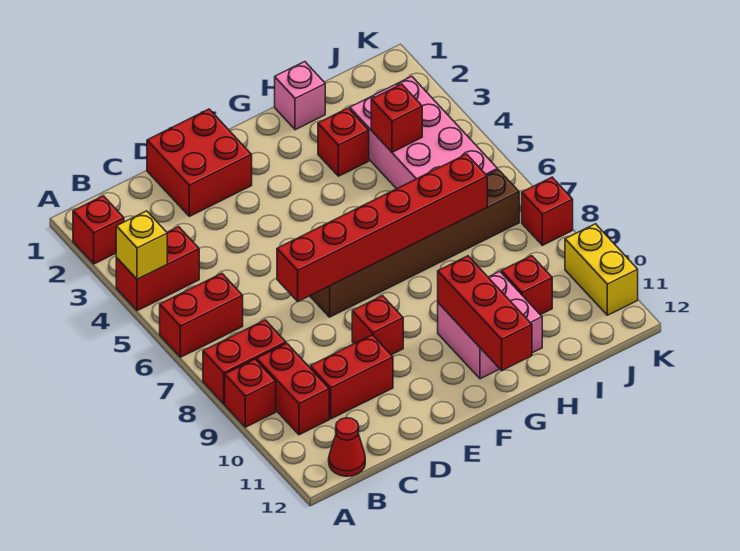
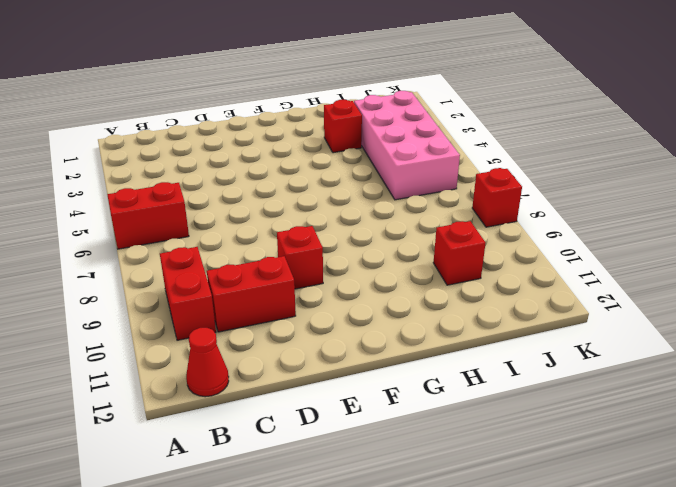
none -> red brick A2 level 1
none -> red brick A4:B4 level 1
none -> red brick A8:B8 level 1

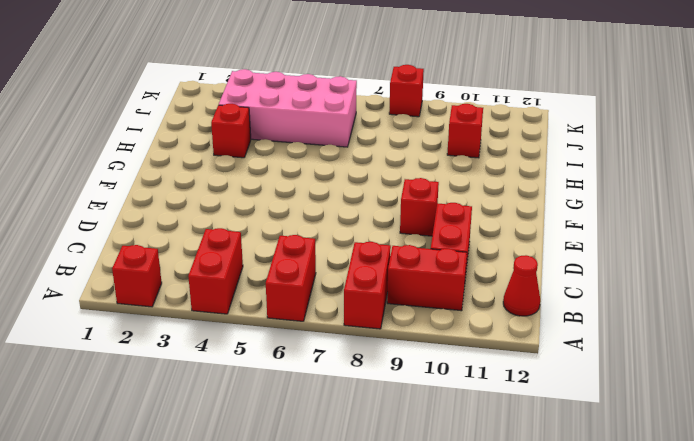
none -> red brick A9 level 1
none -> red brick D1:E2 level 1
none -> brown brick E7:J7 level 1

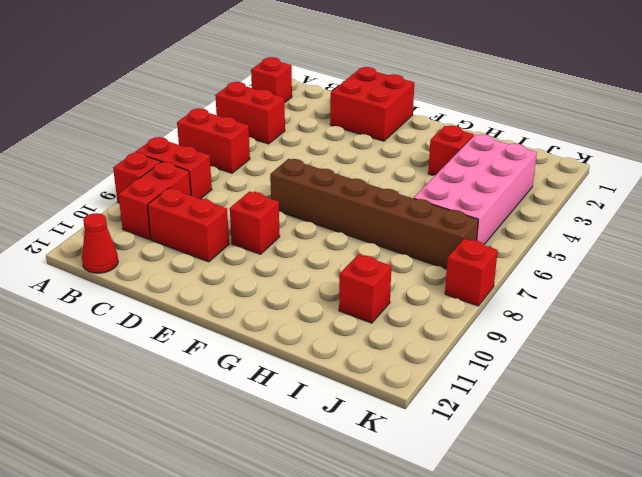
none -> pink brick G10:H11 level 1
none -> pink brick H1 level 1
none -> yellow brick K10:K11 level 1

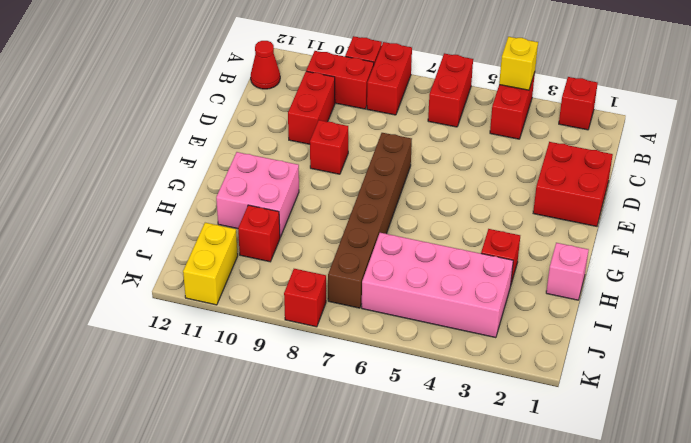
yellow brick J11:K11 level 1 -> yellow brick K10:K11 level 1
none -> red brick D7:I7 level 2
none -> red brick G10:G12 level 2
none -> red brick I4 level 2

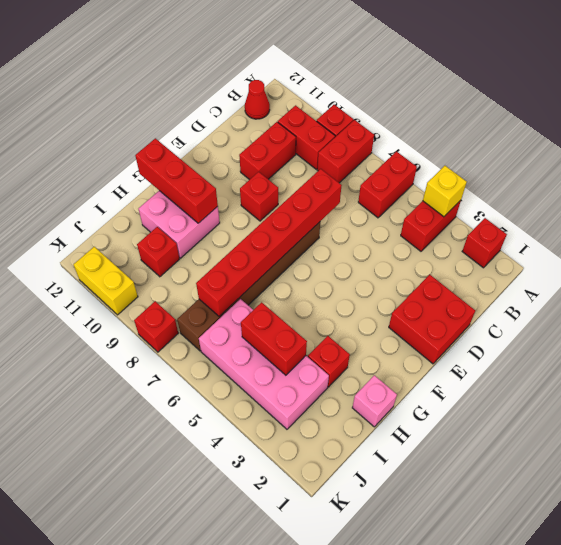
red brick I4:I5 level 2 -> red brick I4 level 2

